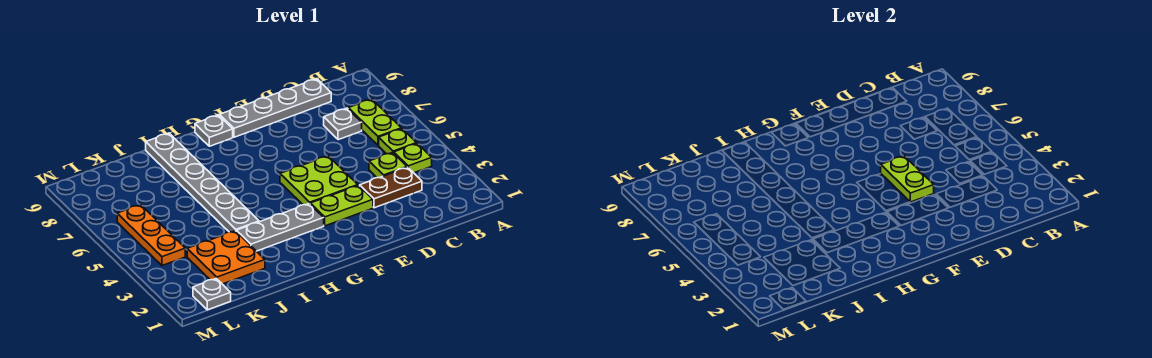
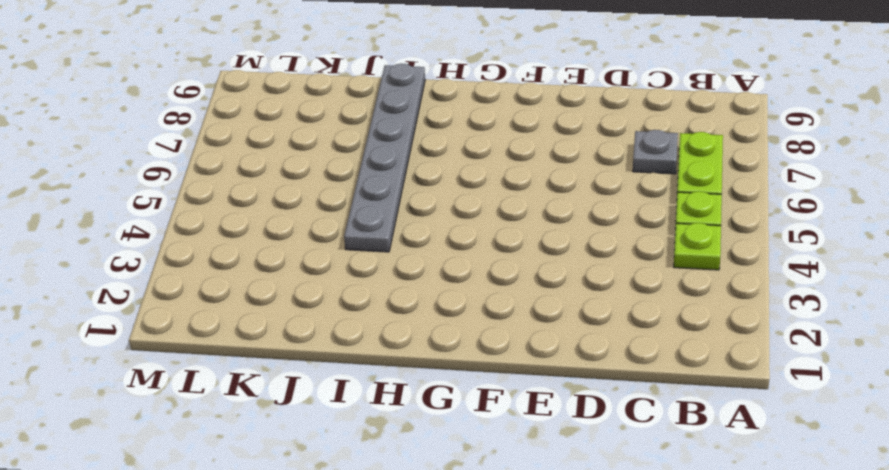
none -> brown plate C3:D3 level 1
none -> lime plate C4 level 1
none -> grey plate C9:F9 level 1

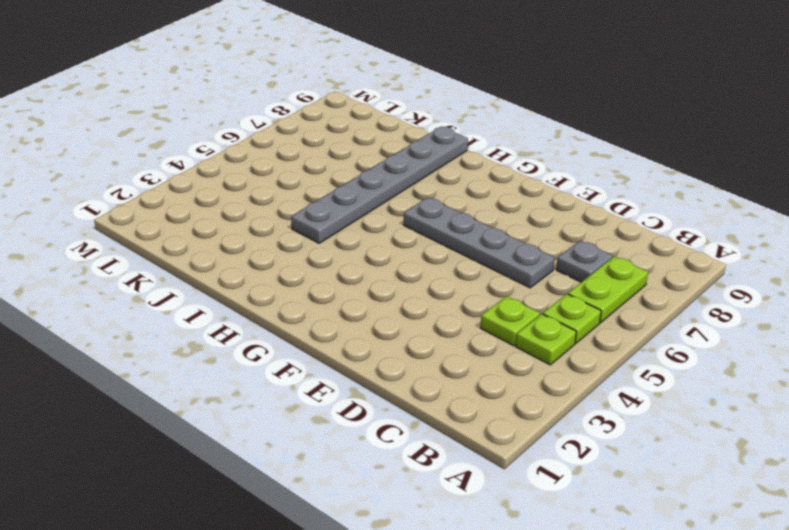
grey plate D6:G6 level 1 -> grey plate C9:F9 level 1
none -> brown plate C3:D3 level 1
none -> lime plate E3:F3 level 1
none -> lime plate E4:F5 level 1

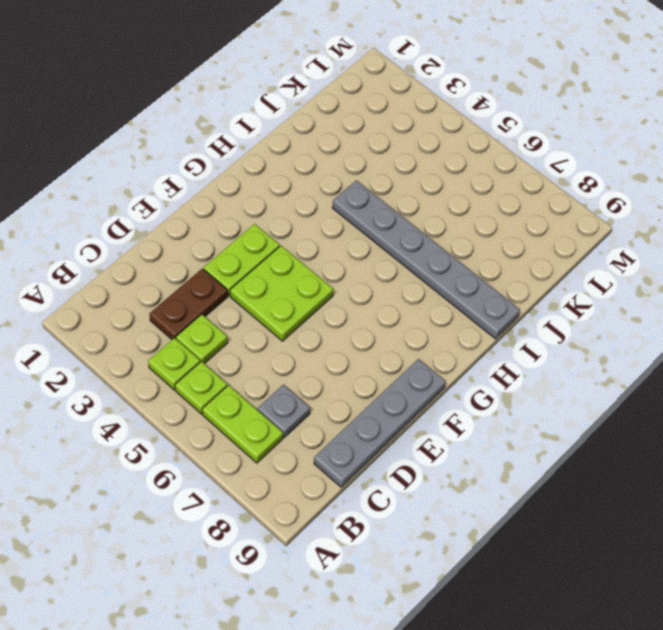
none -> grey plate G3:I3 level 1
none -> grey plate G9 level 1
none -> orange plate J2:K3 level 1

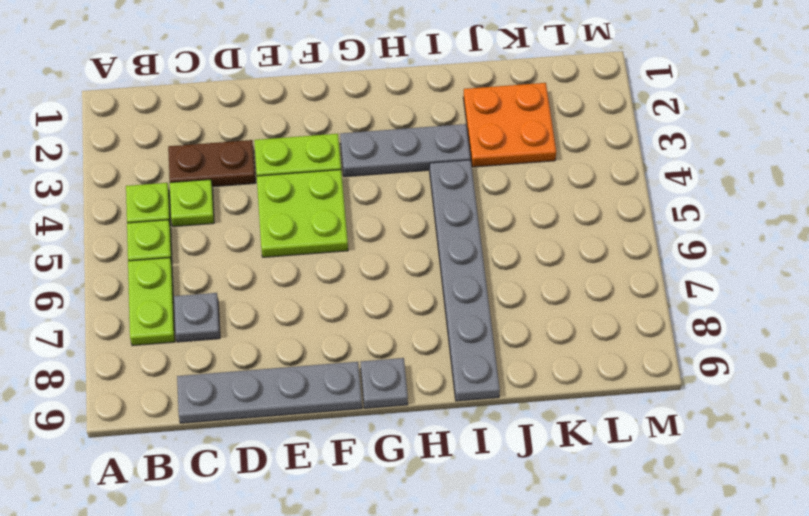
none -> grey plate L1 level 1
none -> orange plate L4:L6 level 1
none -> lime plate E4:E5 level 2

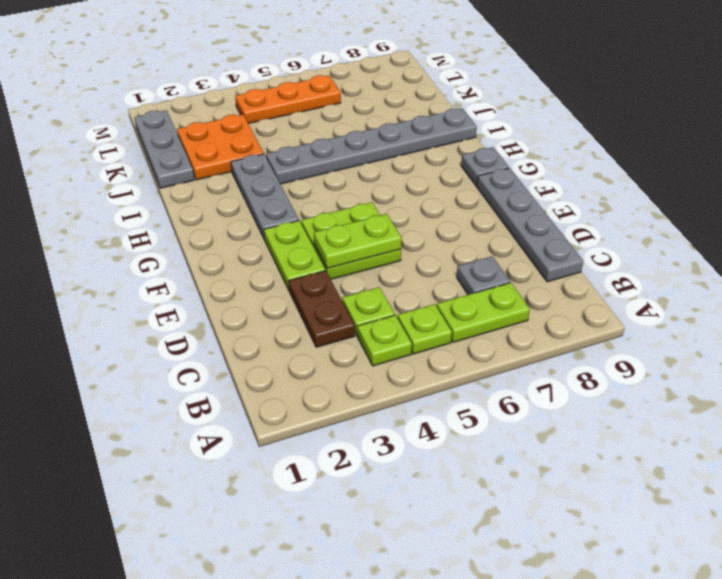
grey plate J1:L1 level 1 -> grey plate L1 level 1

